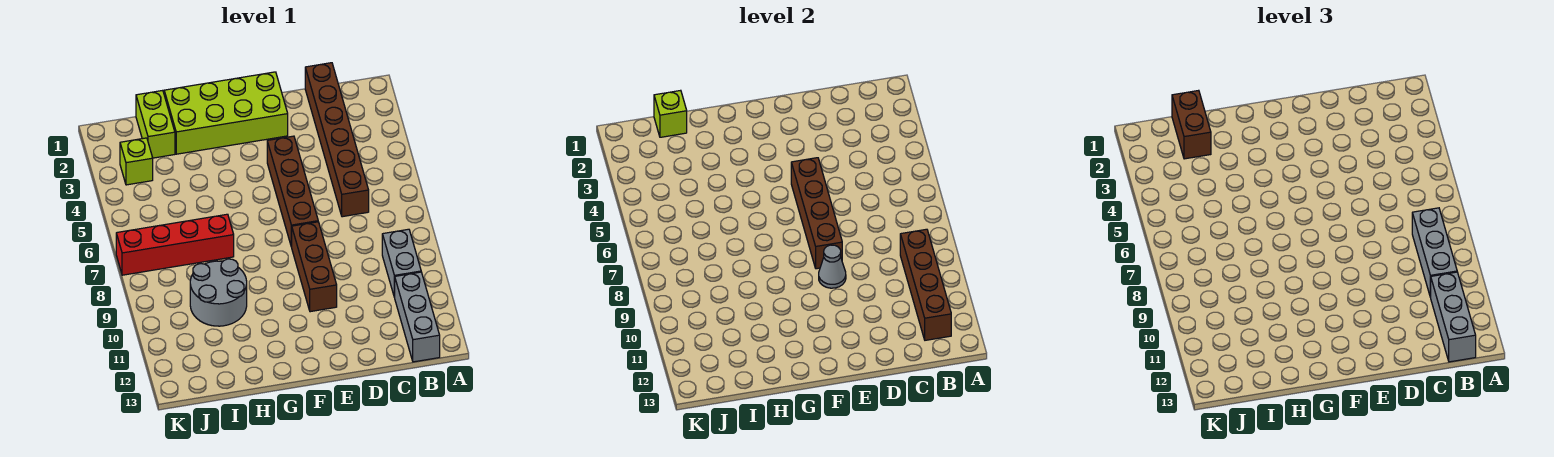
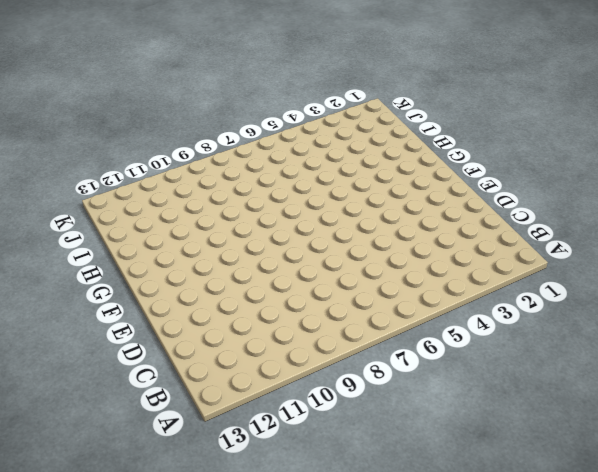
none -> grey brick B9:B10 level 1
none -> grey brick B11:B13 level 1
none -> brown brick C1:C6 level 1

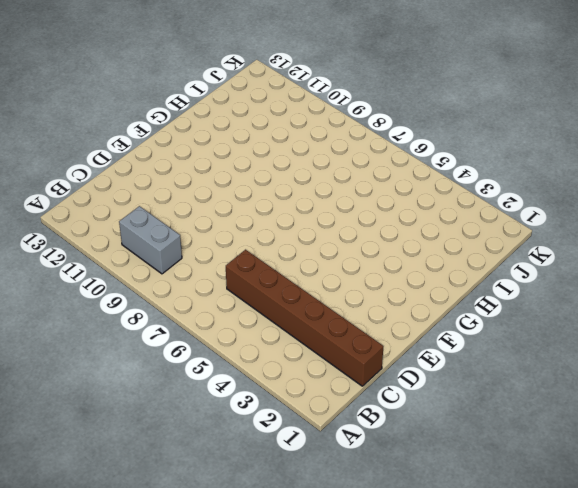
none -> grey brick B11:B13 level 1
none -> lime brick E1:H2 level 1
none -> brown brick E4:E7 level 1

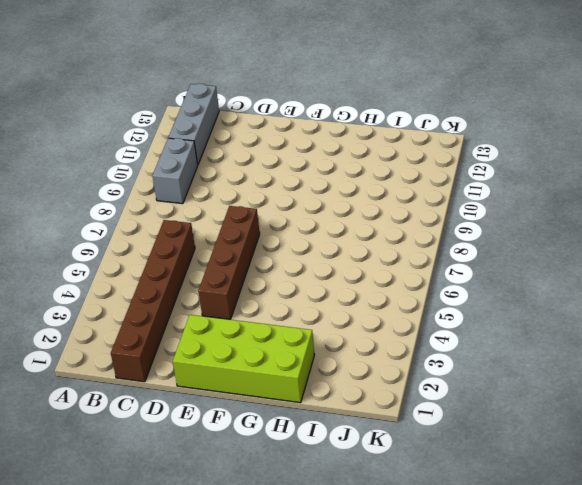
none -> brown brick E8:E10 level 1
none -> red brick H7:K7 level 1
none -> grey round brick H9:I10 level 1

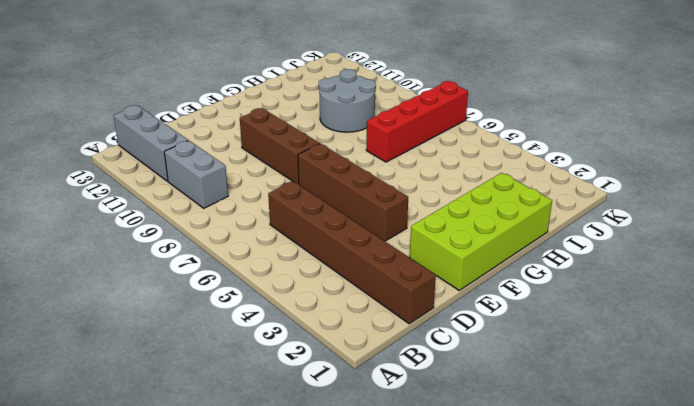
none -> lime brick I1:I2 level 1
none -> lime brick J3 level 1
none -> brown brick B9:B12 level 2

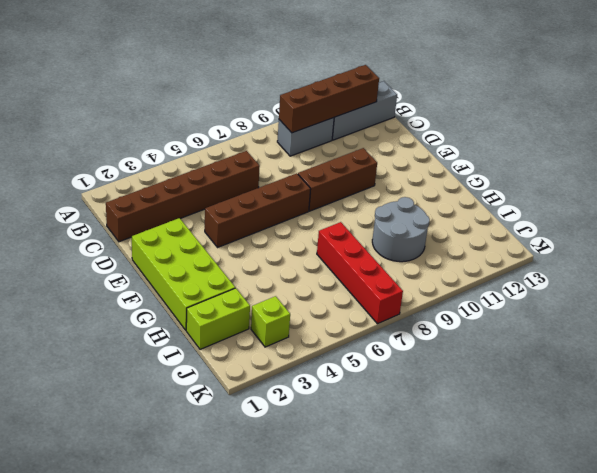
none -> brown brick E5:E8 level 2
none -> grey cone E9 level 2
none -> lime brick I1 level 2

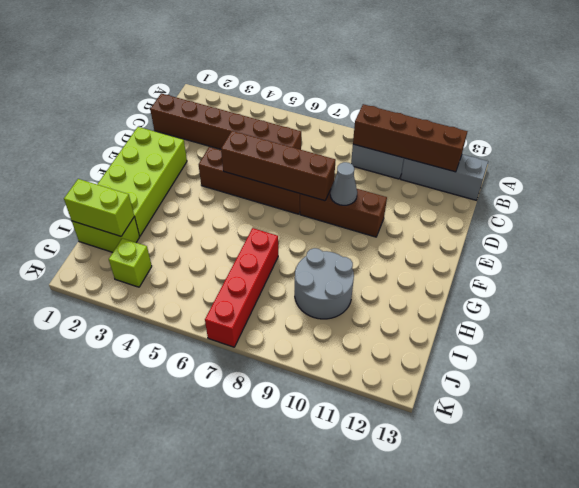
lime brick I1:I2 level 2 -> lime brick I1 level 2
none -> grey brick B8:B10 level 3
none -> grey brick B11:B13 level 3
none -> brown brick I1:I2 level 3

